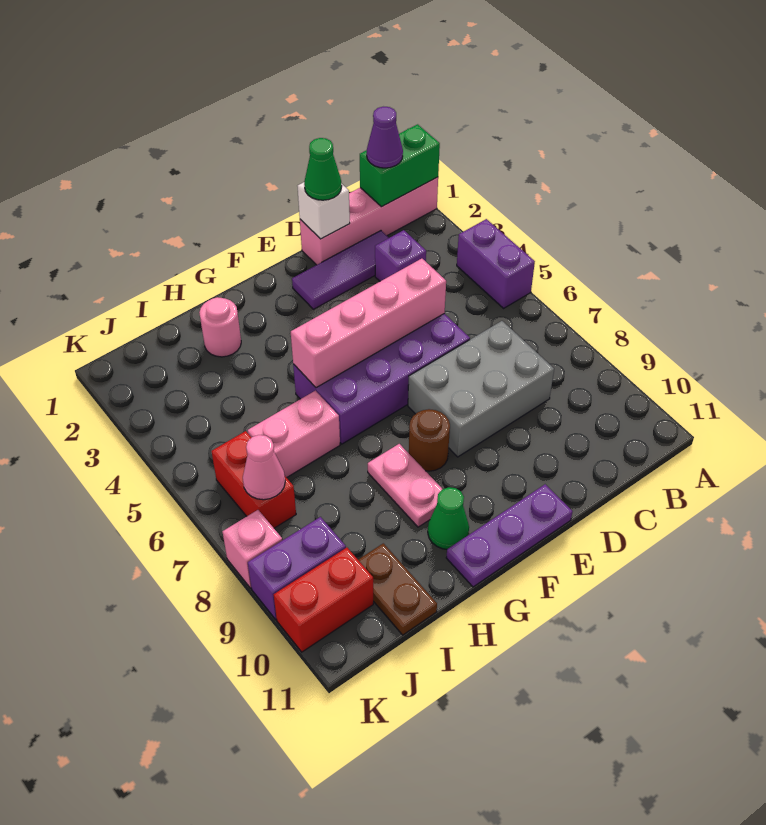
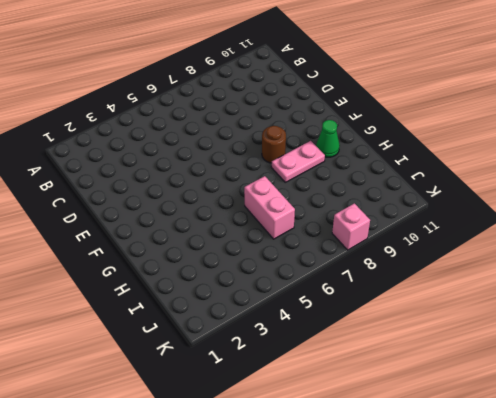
none -> pink brick A1:D1 level 1
none -> purple brick A4:A5 level 1
none -> purple tile C2:E2 level 1

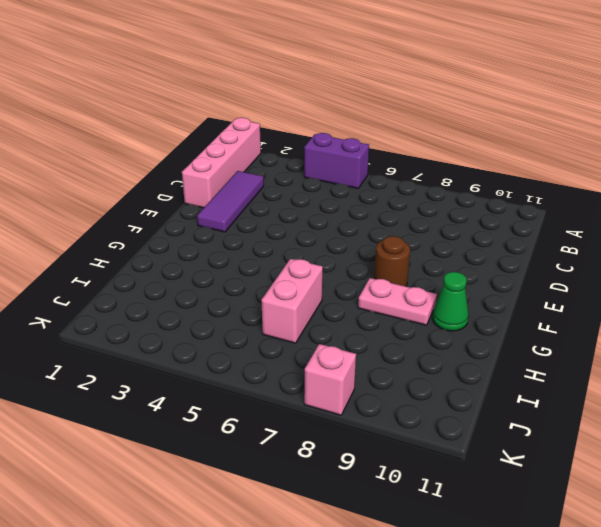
none -> purple brick C3 level 1
none -> grey brick C7:E8 level 1
none -> purple brick D5:G6 level 1

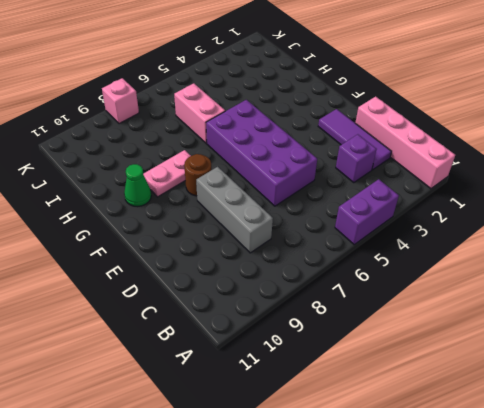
grey brick C8:E8 level 1 -> grey brick C7:E8 level 1
none -> purple plate E11:G11 level 1
none -> pink round brick H2 level 1
none -> brown plate I10:I11 level 1

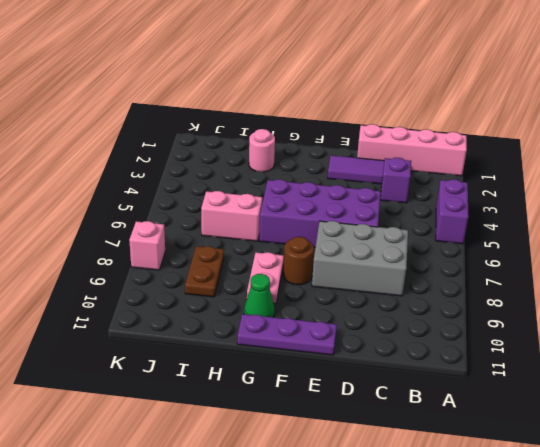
brown plate I8:I9 level 1 -> brown plate I10:I11 level 1
none -> red brick J6:J7 level 1
none -> purple brick J9:K9 level 1
none -> red brick J10:K10 level 1

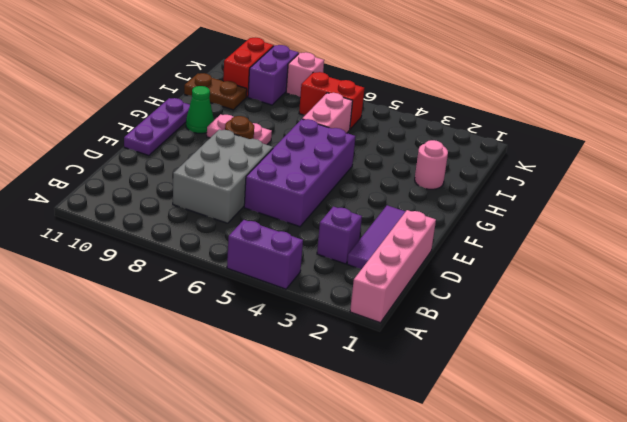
none -> green brick A1:B1 level 2
none -> white brick D1 level 2
none -> pink brick D5:G5 level 2

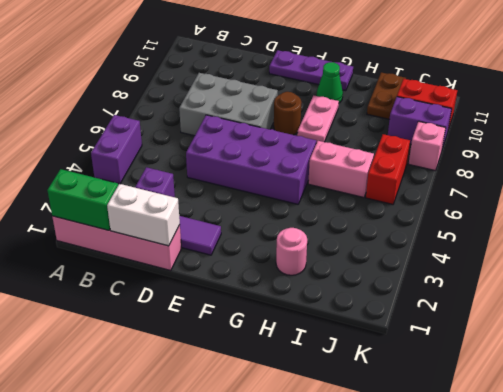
white brick C1:D1 level 2 -> white brick D1 level 2
none -> pink brick D5:G5 level 2
none -> pink cone J7 level 2
none -> purple cone B1 level 3

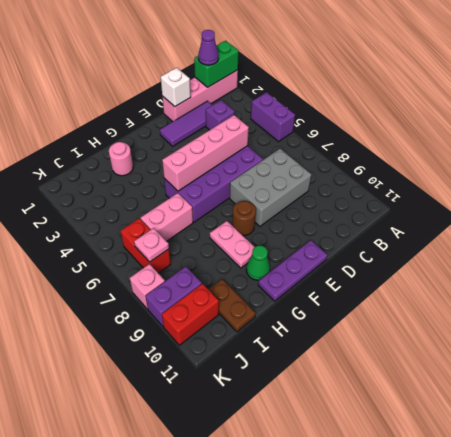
pink plate J7 level 2 -> pink cone J7 level 2
none -> green cone D1 level 3

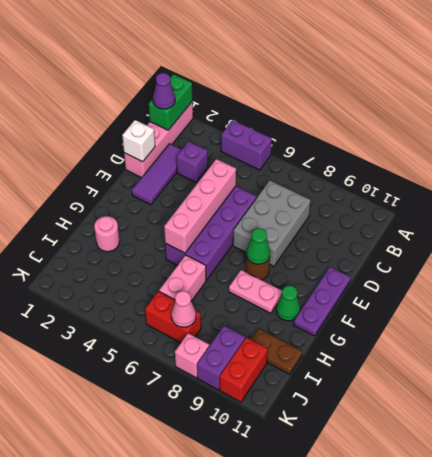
green cone F8 level 2 -> green cone D1 level 3

